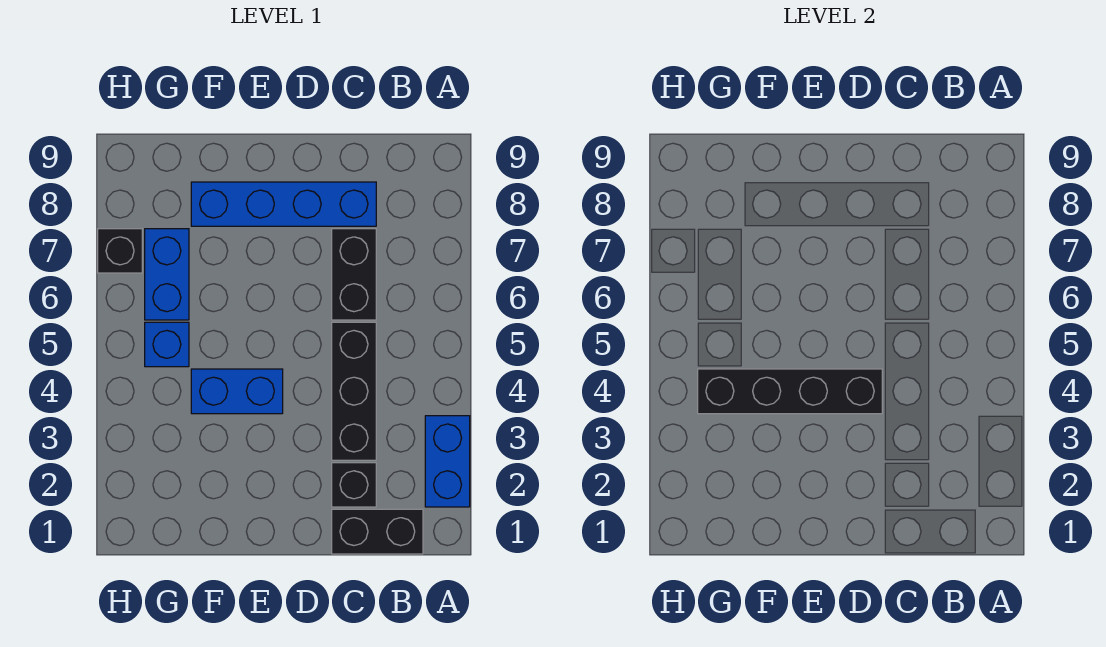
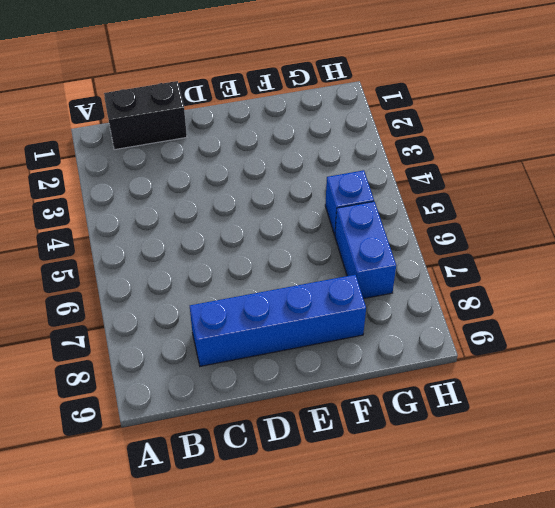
none -> blue brick A2:A3 level 1
none -> black brick C2 level 1

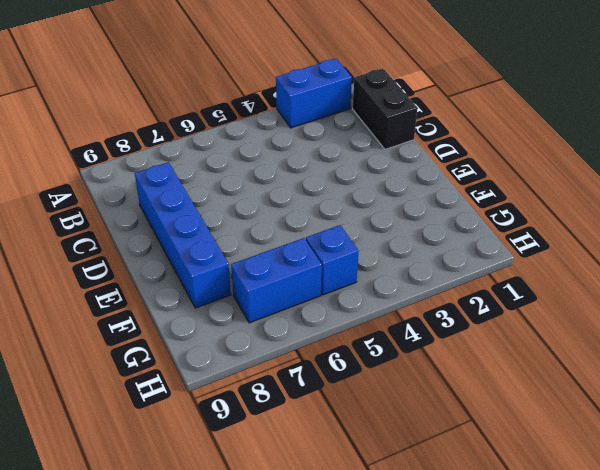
none -> black brick C2 level 1
none -> black brick C3:C5 level 1

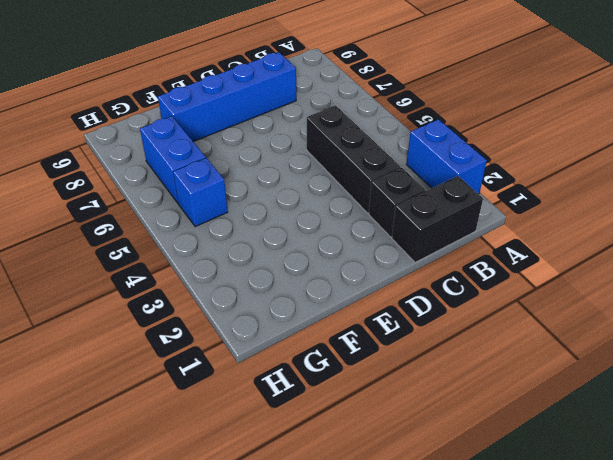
none -> black brick C6:C7 level 1
none -> blue brick E4:F4 level 1

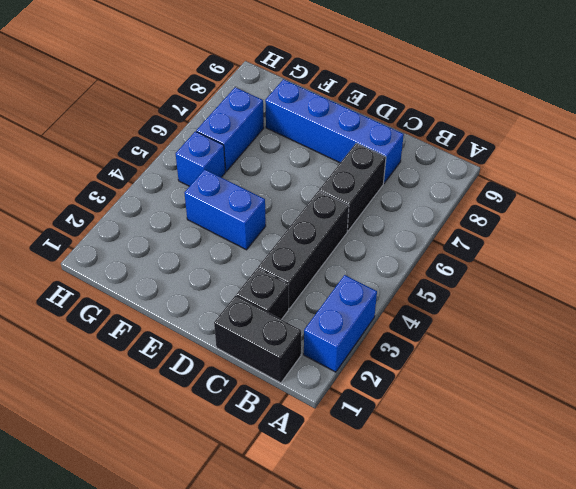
none -> black brick H7 level 1
none -> black brick D4:G4 level 2

